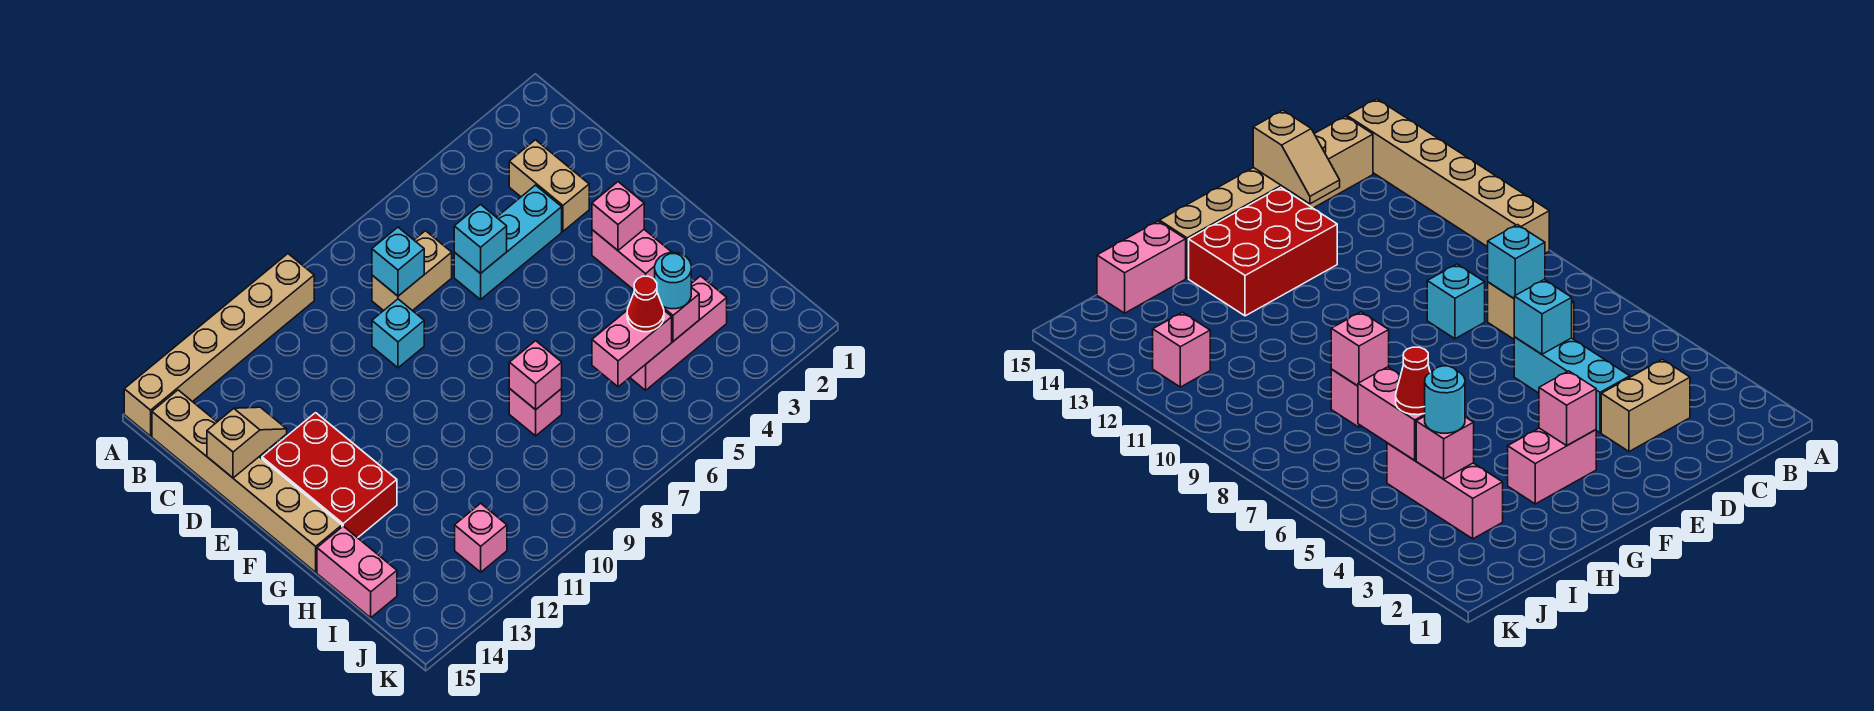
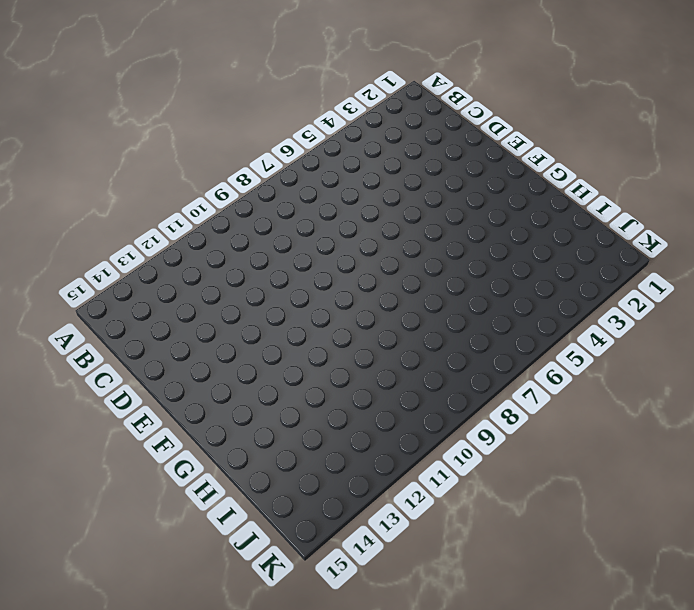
none -> tan brick A10:A15 level 1
none -> tan brick B15:G15 level 1
none -> tan brick C3:D3 level 1

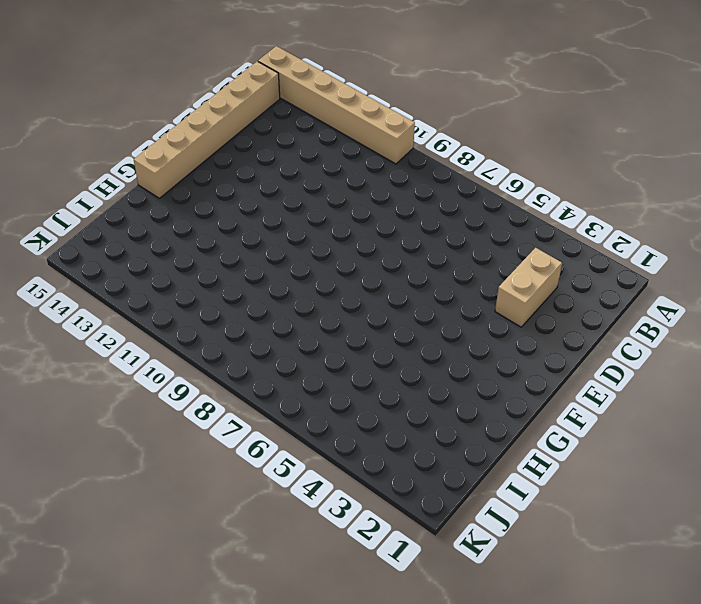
none -> tan brick C7:C8 level 1
none -> cyan brick D4:D6 level 1
none -> cyan brick D9 level 1

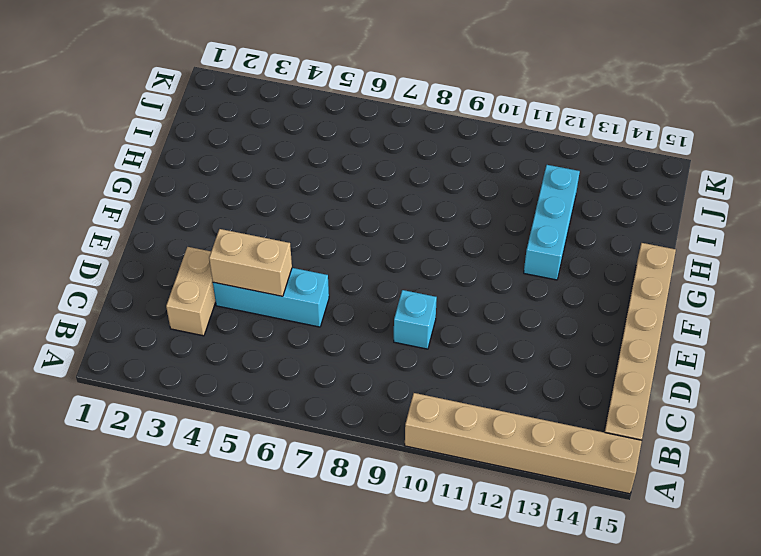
tan brick D4:D5 level 2 -> tan brick C7:C8 level 1
cyan brick G12:I12 level 1 -> none
none -> red brick E13:G14 level 1
none -> pink brick F3:G3 level 1
none -> pink brick H8 level 1

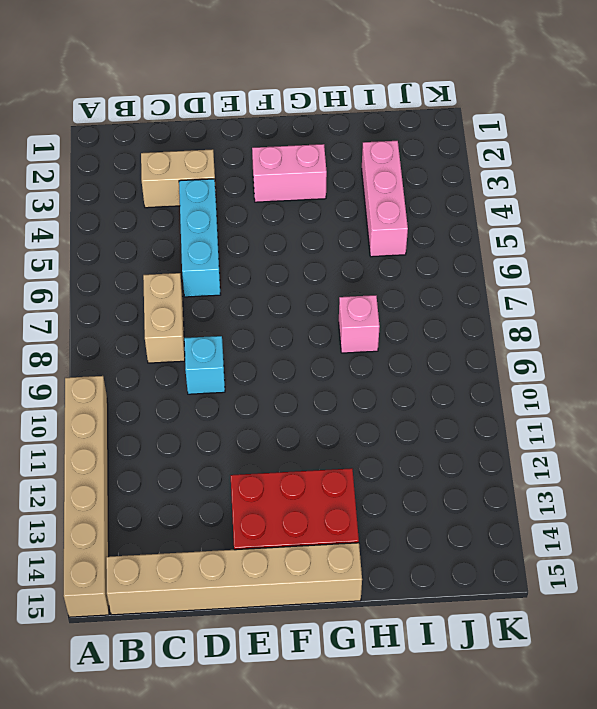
none -> pink brick H15:I15 level 1
none -> pink brick J12 level 1
none -> cyan brick C8 level 2

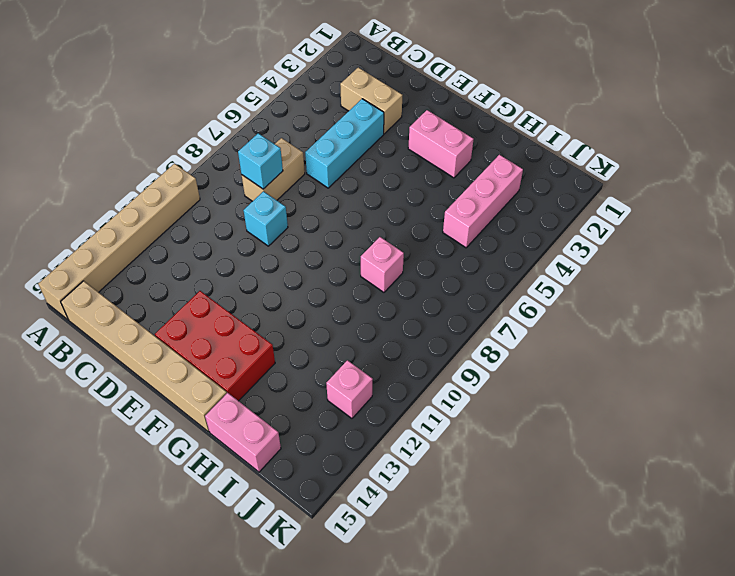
none -> cyan brick D6 level 2
none -> tan slope D14:D15 level 2 top 15
none -> pink brick F3 level 2

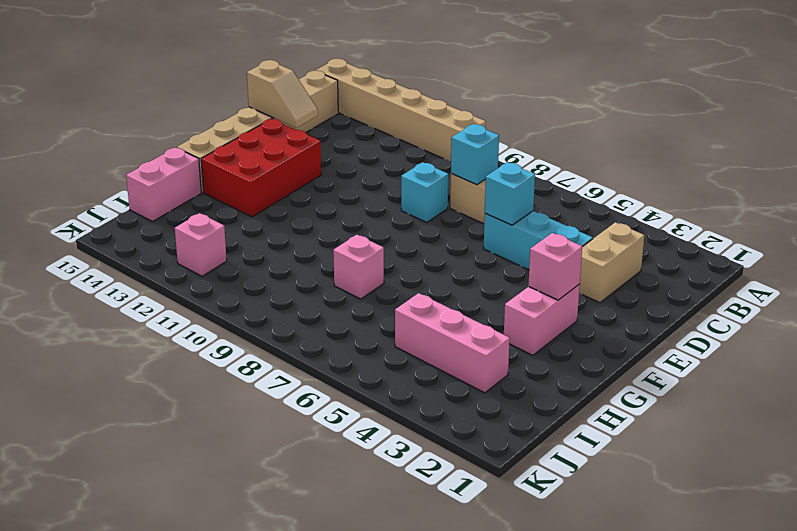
none -> pink brick H8 level 2
none -> pink brick I4 level 2
none -> pink brick I5:I6 level 2

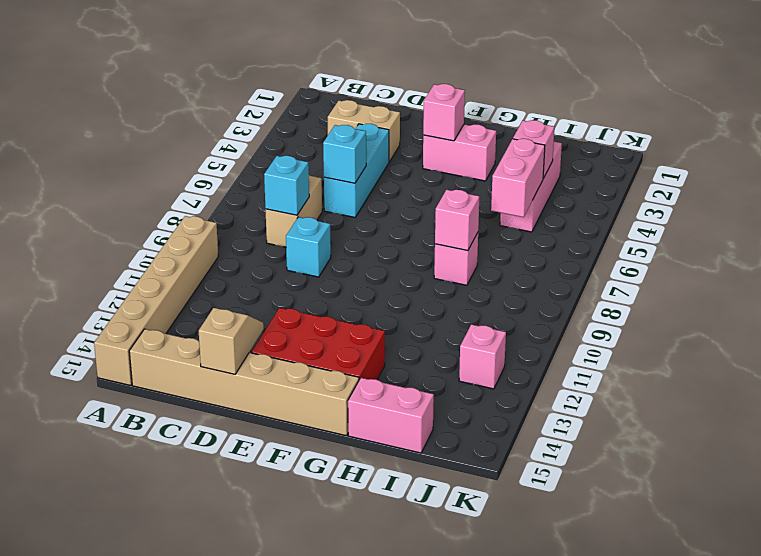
none -> cyan round brick I4 level 3
none -> red cone I5 level 3

